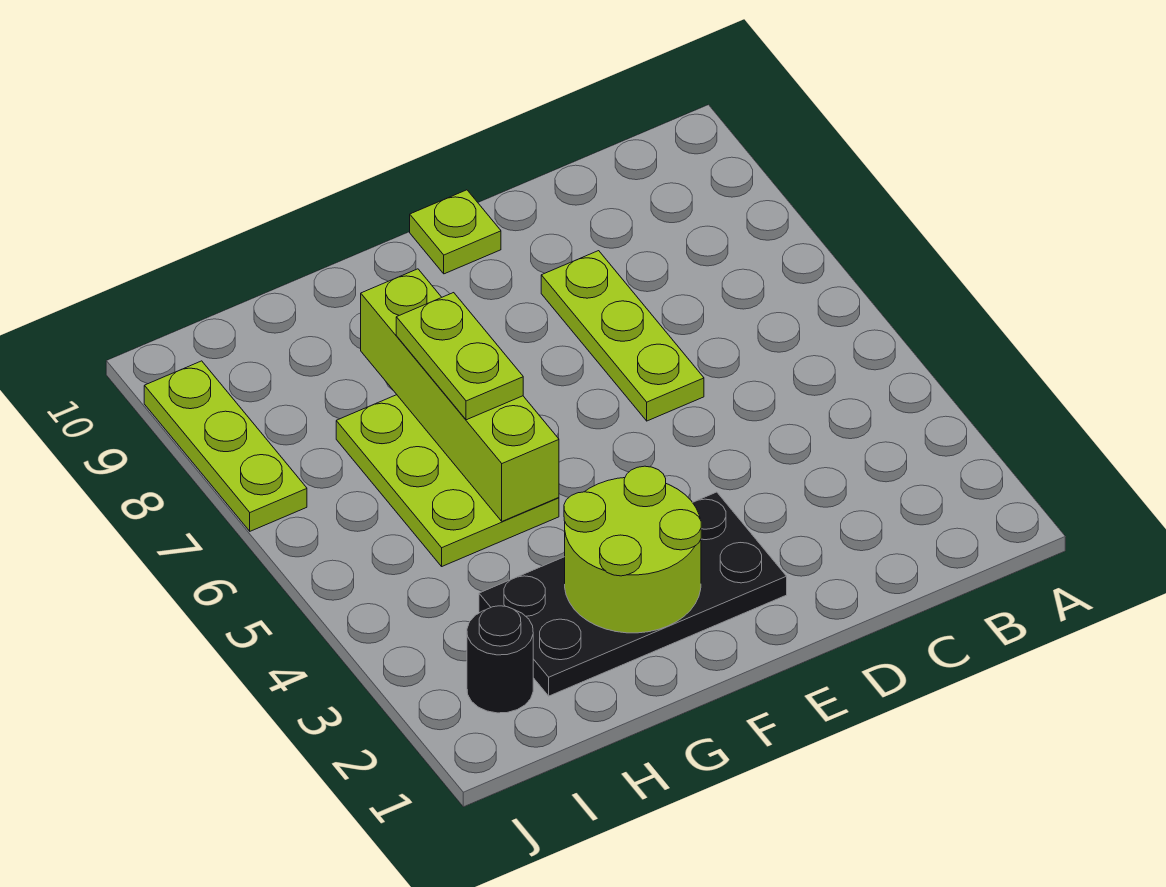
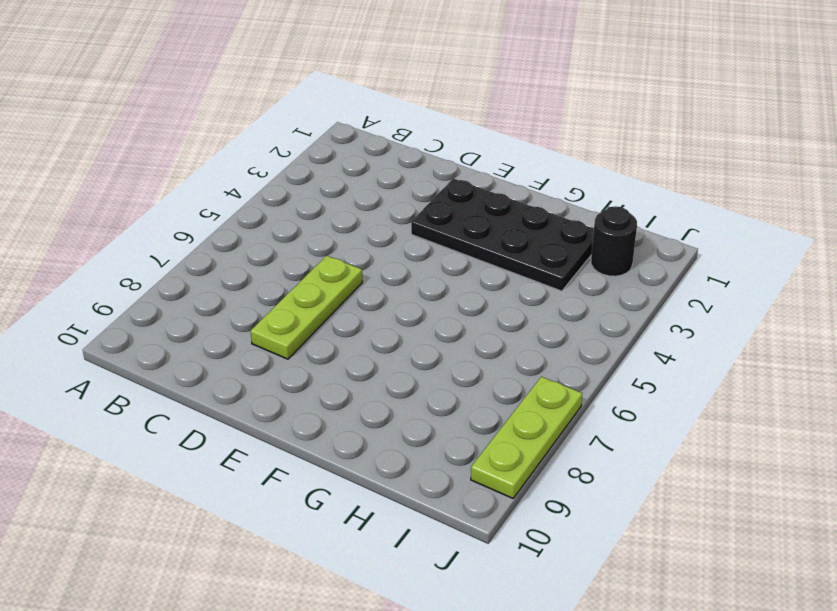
none -> lime plate E10 level 1
none -> lime plate G5:H7 level 1

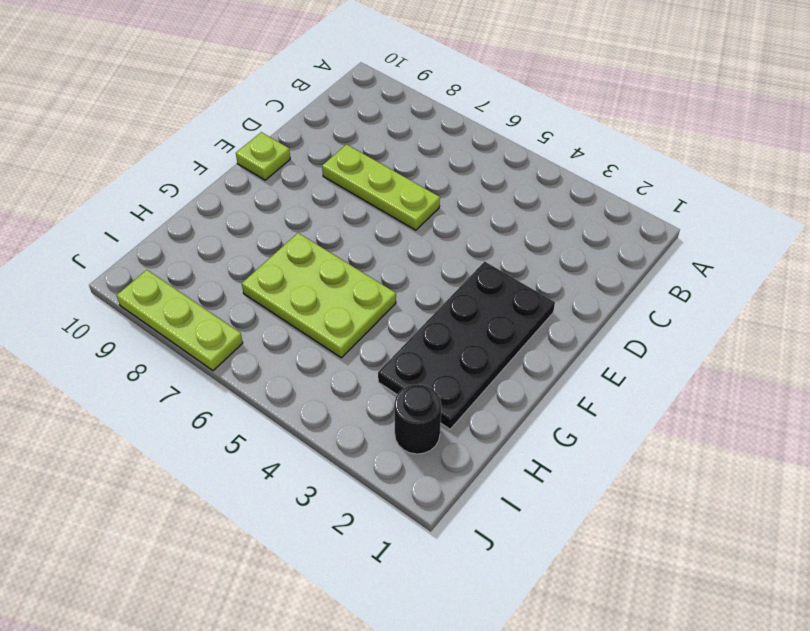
none -> lime round brick F2:G3 level 2
none -> lime brick G5:G8 level 2

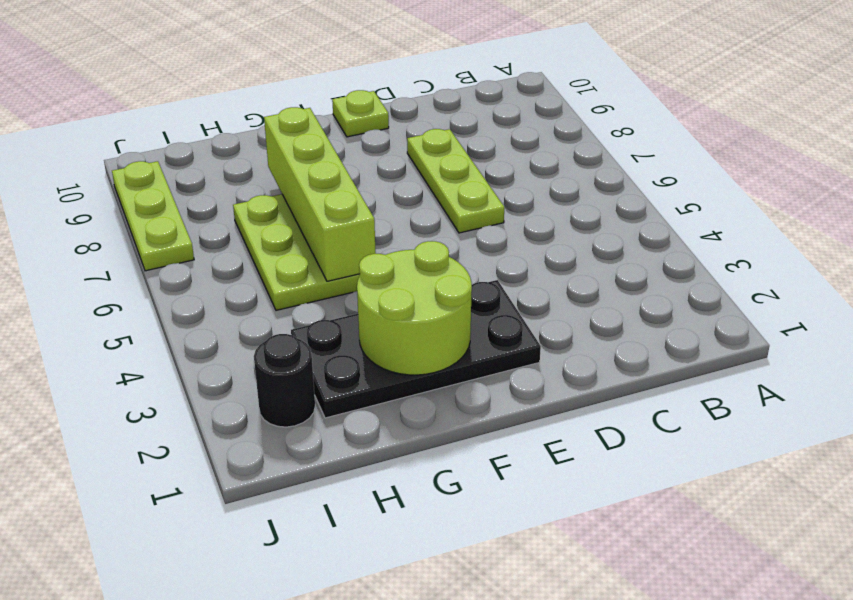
none -> lime plate G6:G7 level 3

